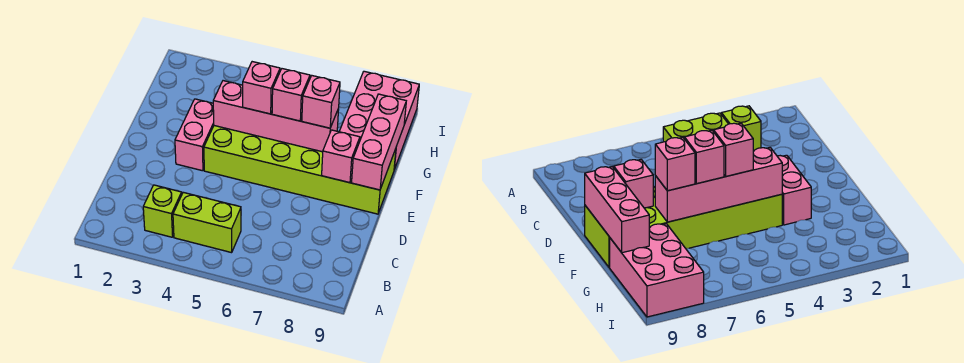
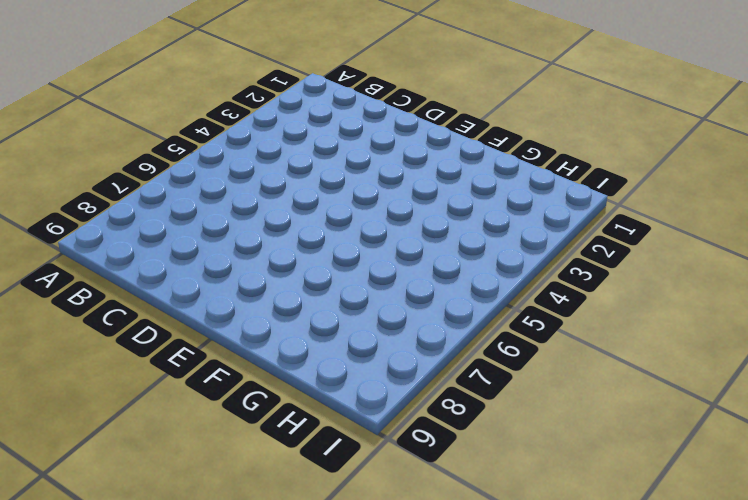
none -> lime brick B3 level 1
none -> lime brick B4:B5 level 1

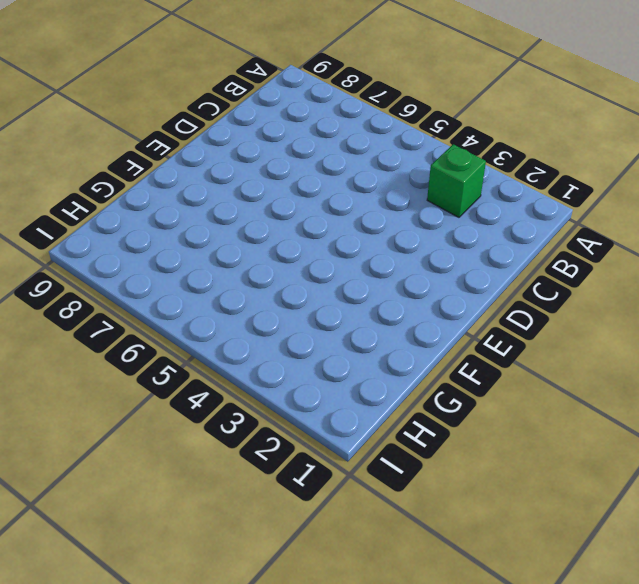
green brick B3 level 1 -> lime brick B3 level 1
none -> lime brick B4:B5 level 1
none -> pink brick E3:F3 level 1

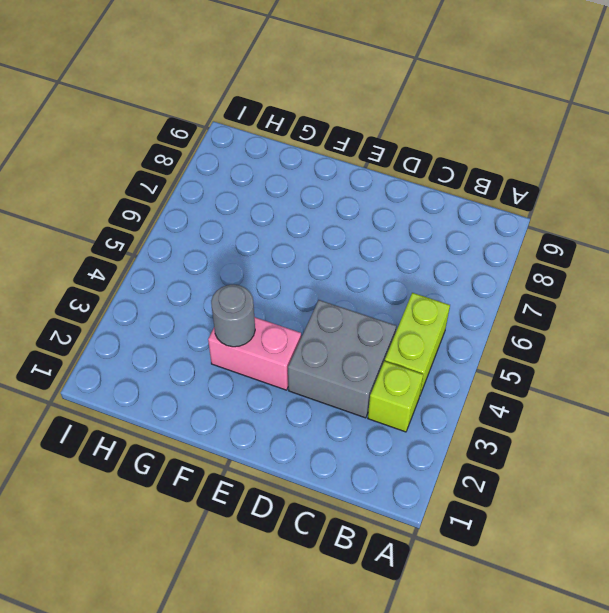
grey brick C3:D4 level 1 -> none
grey round brick F3 level 2 -> none
none -> lime brick E4:F9 level 1
none -> pink brick G8:I9 level 1

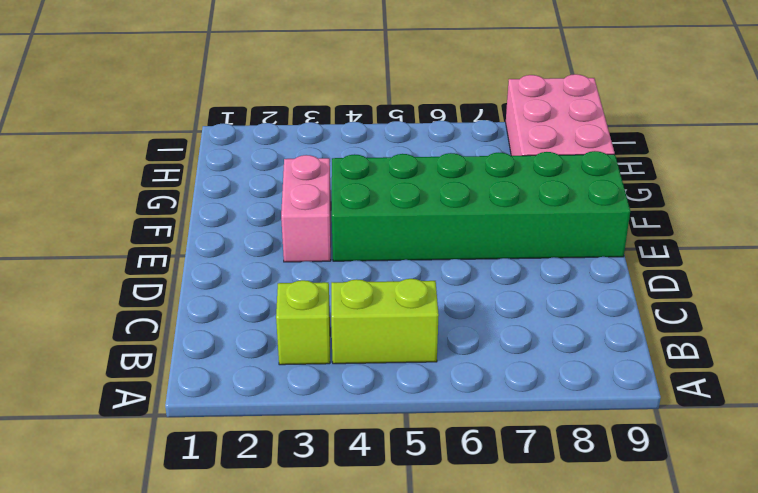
green brick E4:F9 level 1 -> lime brick E4:F9 level 1
none -> pink brick E8 level 2
none -> pink brick E9:G9 level 2

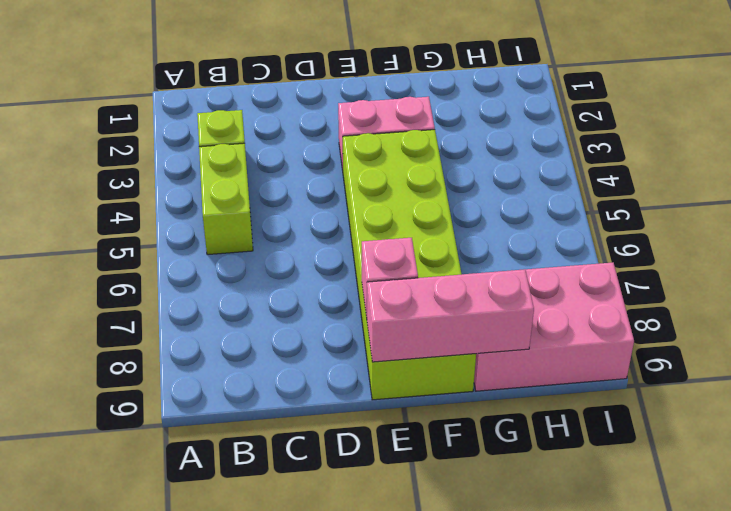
none -> pink brick F4:F7 level 2
none -> pink brick F5 level 3

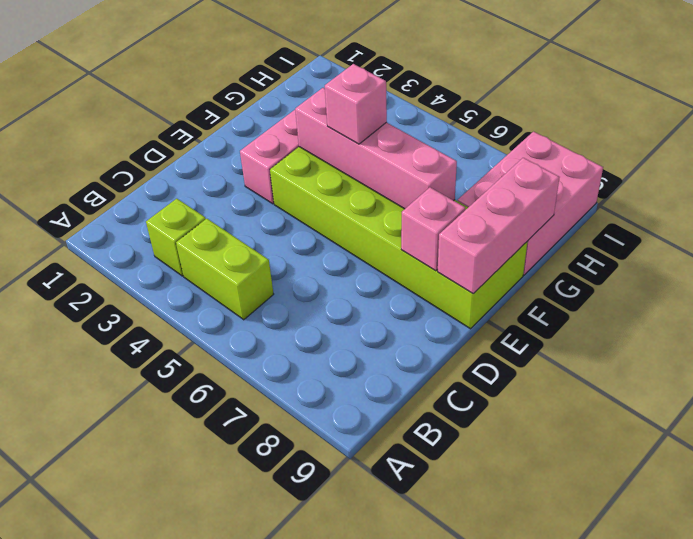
none -> pink brick F6 level 3
none -> pink brick F7 level 3

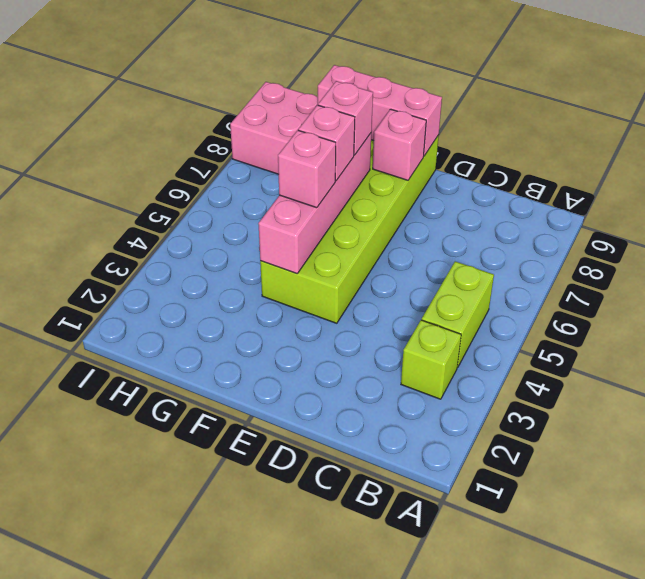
none -> pink brick E3:F3 level 1

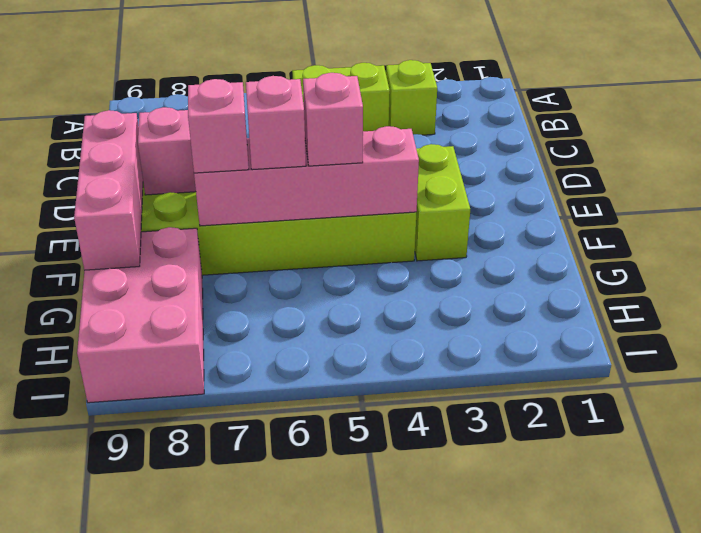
lime brick E3:F3 level 1 -> pink brick E3:F3 level 1

